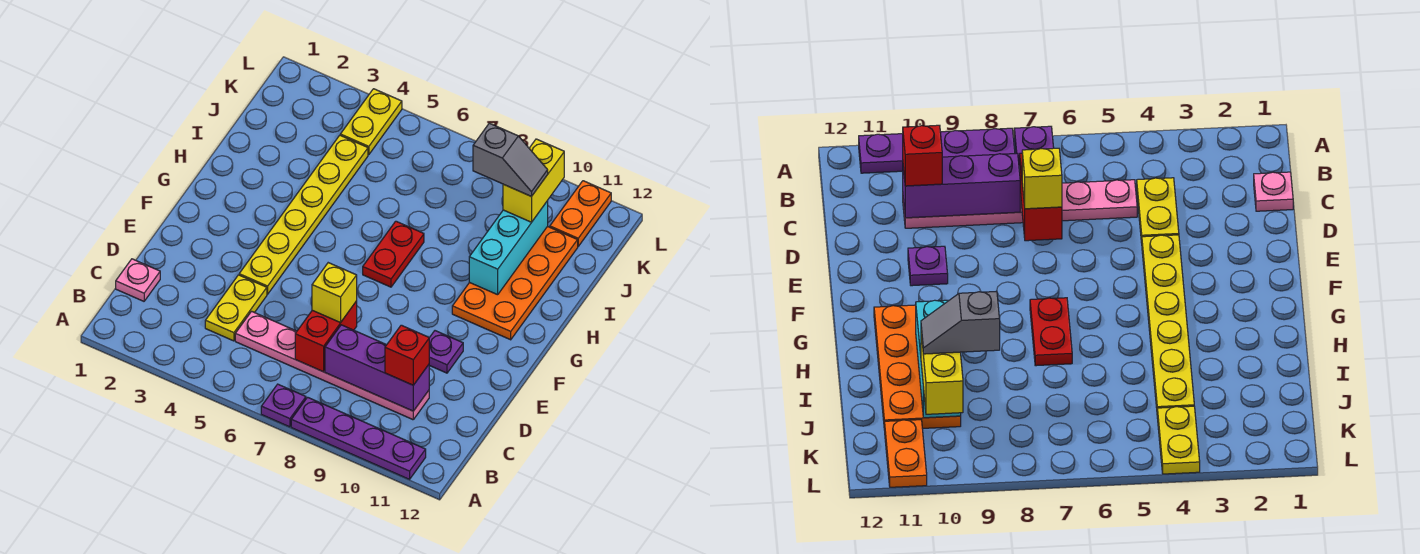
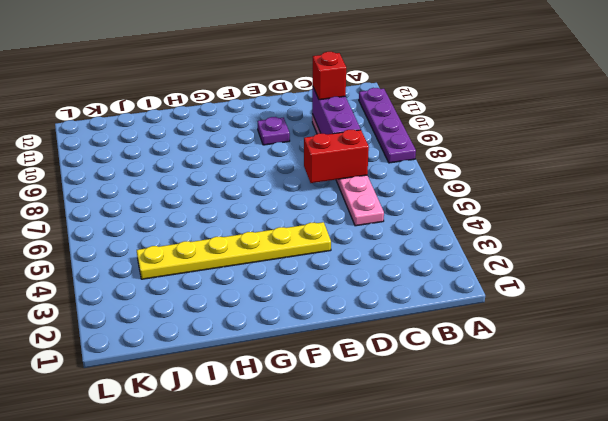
none -> purple plate A7 level 1
none -> pink plate C1 level 1
none -> yellow plate C4:D4 level 1

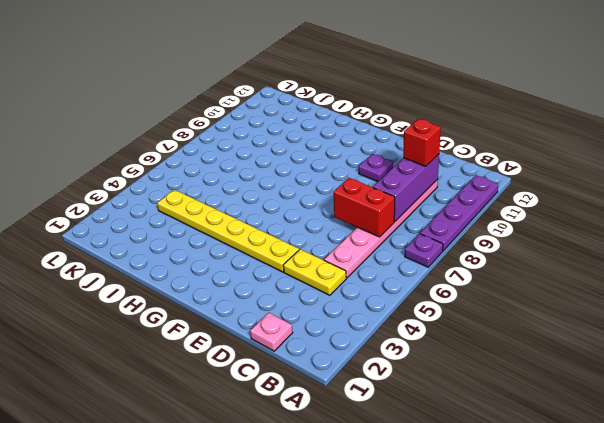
none -> red plate G7:H7 level 1
none -> orange plate G10:J11 level 1
none -> yellow plate K4:L4 level 1

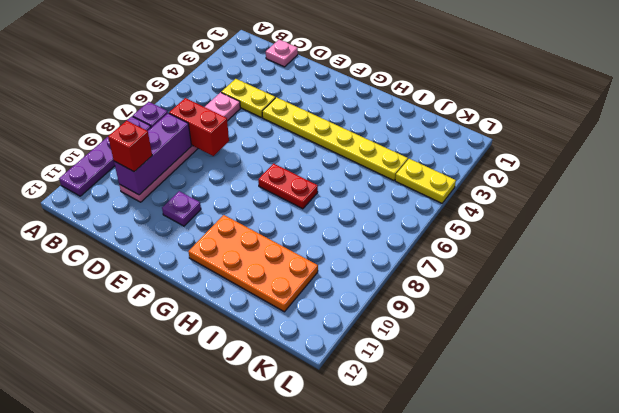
none -> orange plate K11:L11 level 1
none -> cyan brick H10:J10 level 2
none -> yellow brick D7 level 3

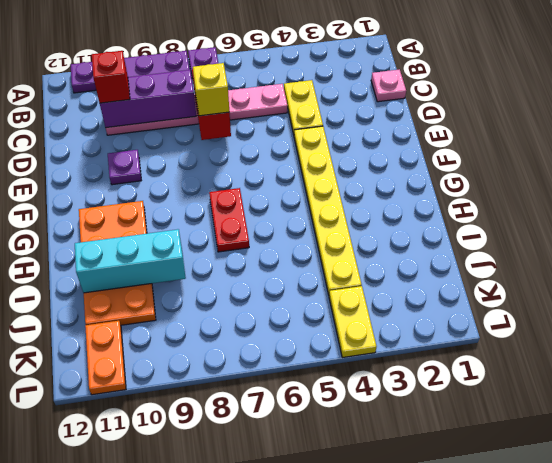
cyan brick I9:I11 level 2 -> cyan brick H10:J10 level 2
none -> yellow brick J10:K10 level 3
none -> grey slope J9:J10 level 4 top 9

